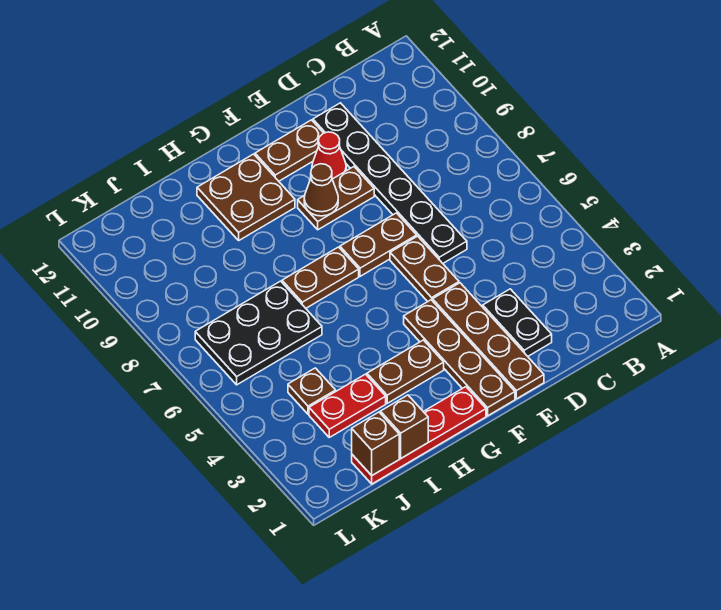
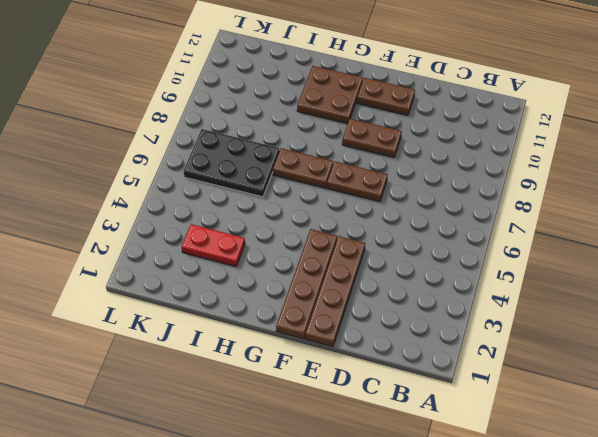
none -> black plate D2:D3 level 1
none -> black plate D6:D11 level 1
none -> brown plate E5:E6 level 1

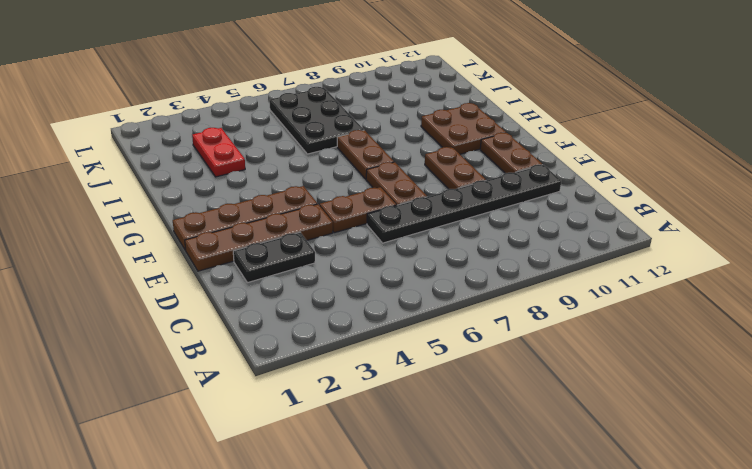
none -> red cone E10 level 1
none -> red plate G1:J1 level 1
none -> brown plate G3:H3 level 1

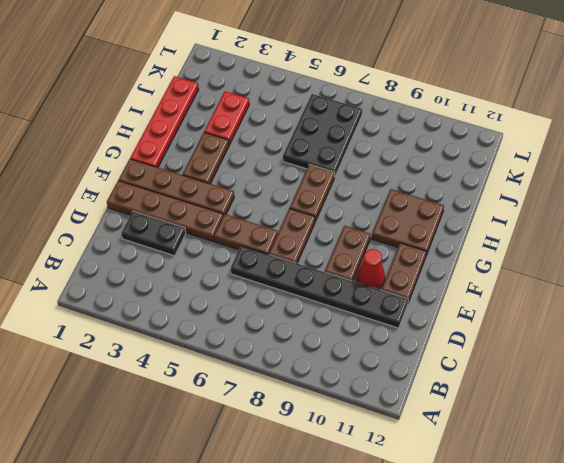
none -> brown plate J4 level 1
none -> brown cone F9 level 2
none -> brown brick I1 level 2

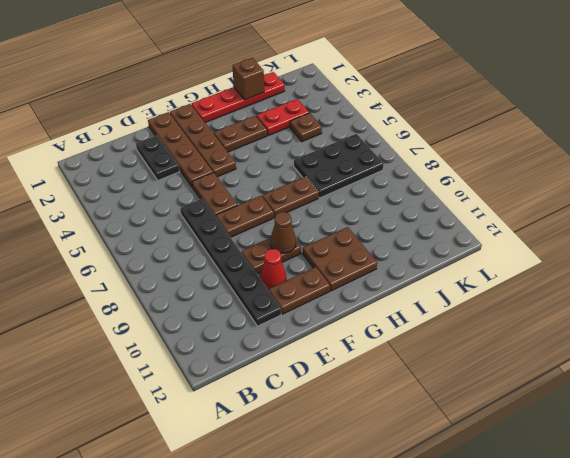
none -> brown brick J1 level 2

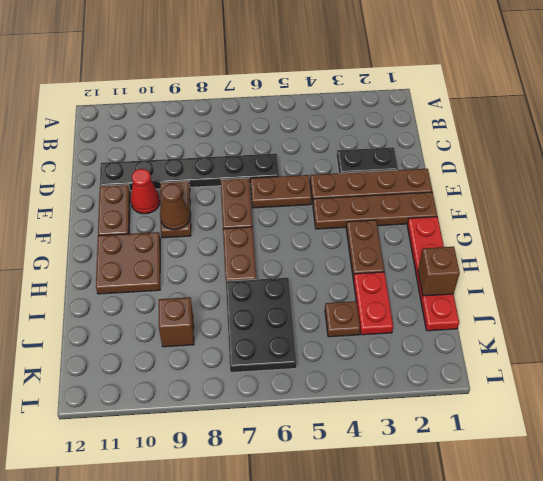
brown brick J9 level 1 -> brown brick J1 level 2

